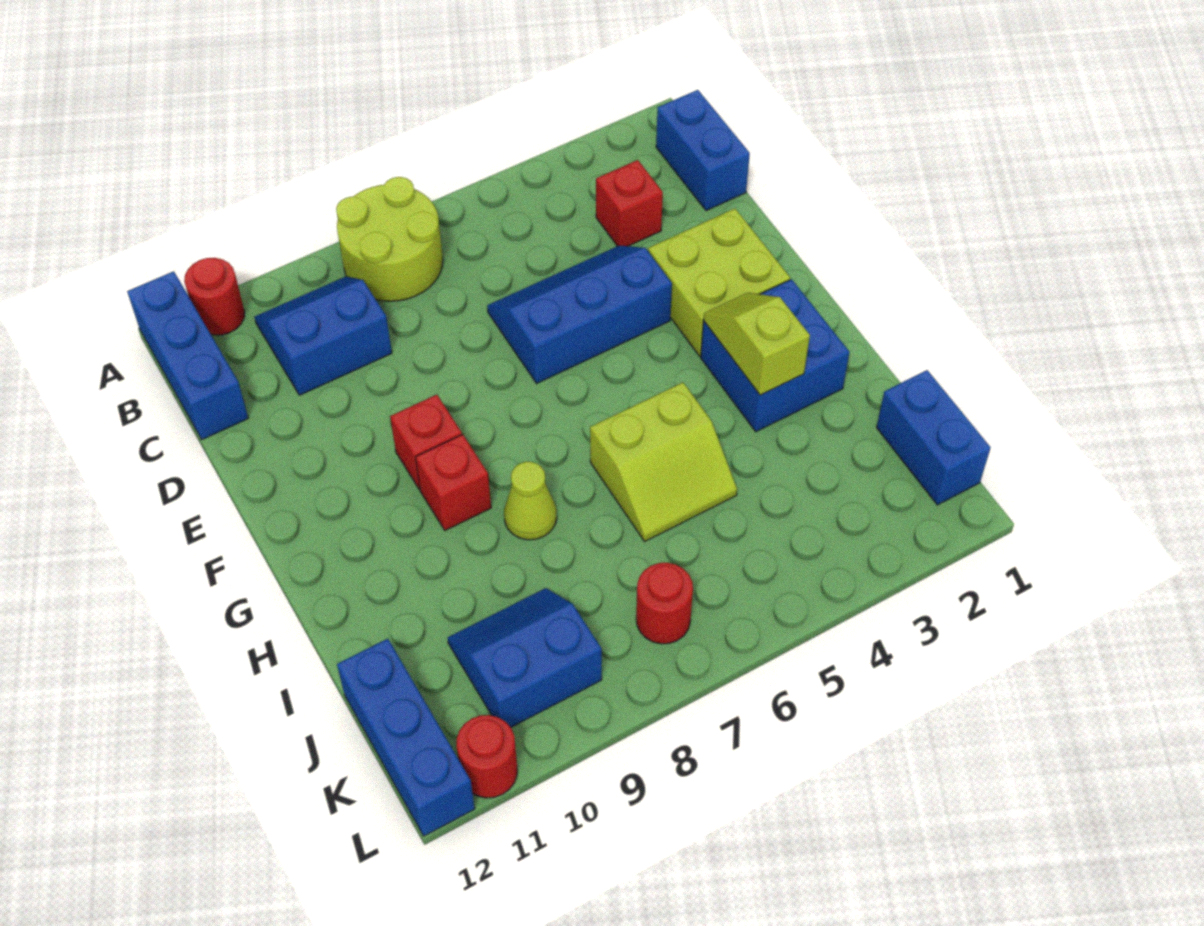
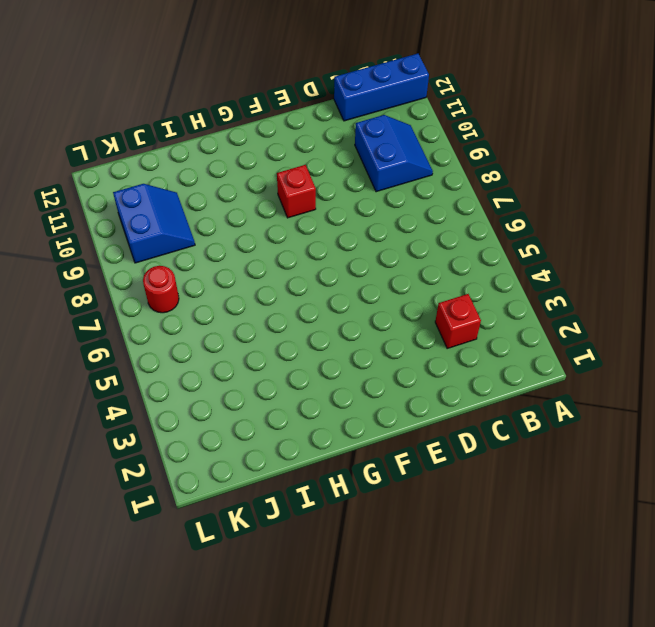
none -> lime round brick A7:B8 level 1
none -> red round brick A11 level 1
none -> blue brick B1:C1 level 1

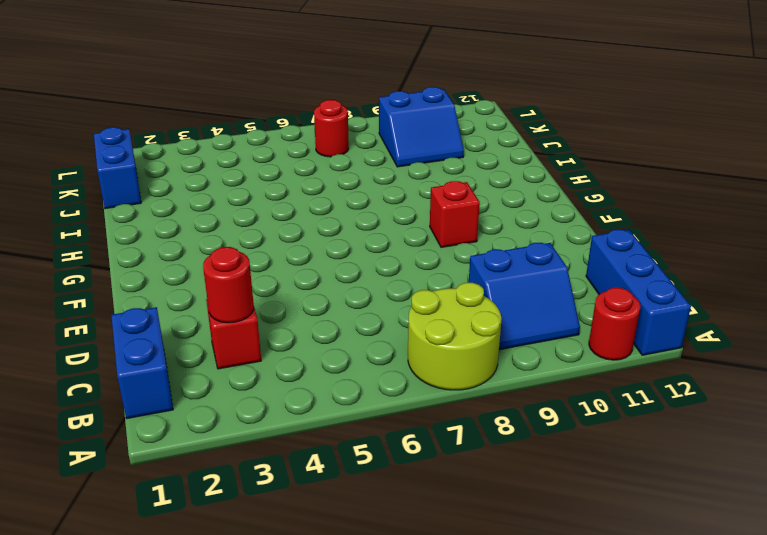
red round brick C3 level 2 -> red round brick L11 level 1
none -> blue slope D4:E6 level 1 top E
none -> lime brick E2:F3 level 1
none -> blue brick G2:H3 level 1

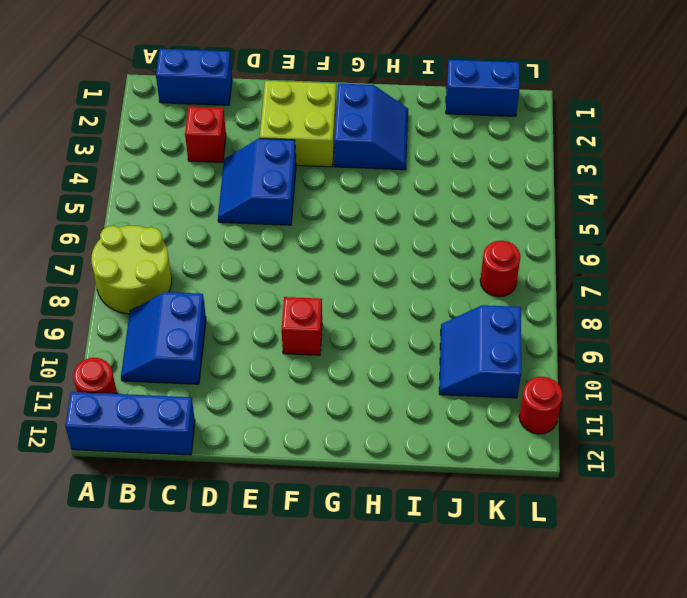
blue slope D4:E5 level 1 top E -> blue slope D4:E6 level 1 top E
blue slope G2:H3 level 1 top G -> blue brick G2:H3 level 1
none -> red brick G9 level 1
none -> lime slope H5:I6 level 1 top H
none -> lime cone H8 level 1

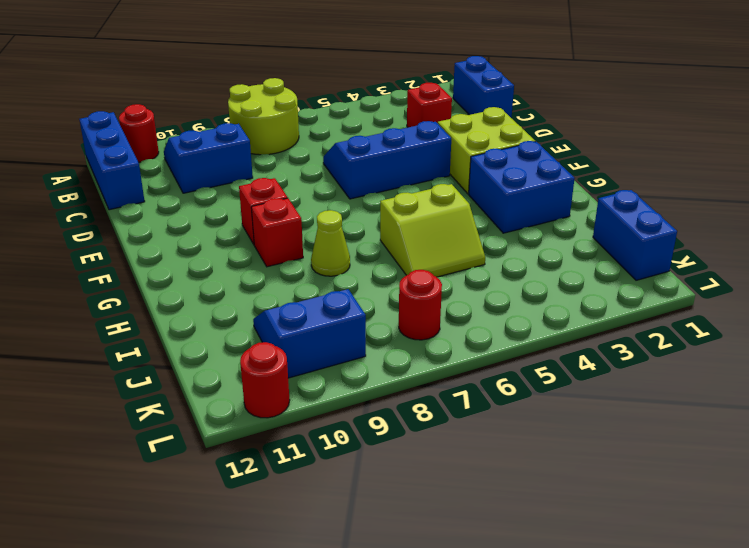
none -> blue brick J12:L12 level 1
none -> lime slope G3:H3 level 2 top H

